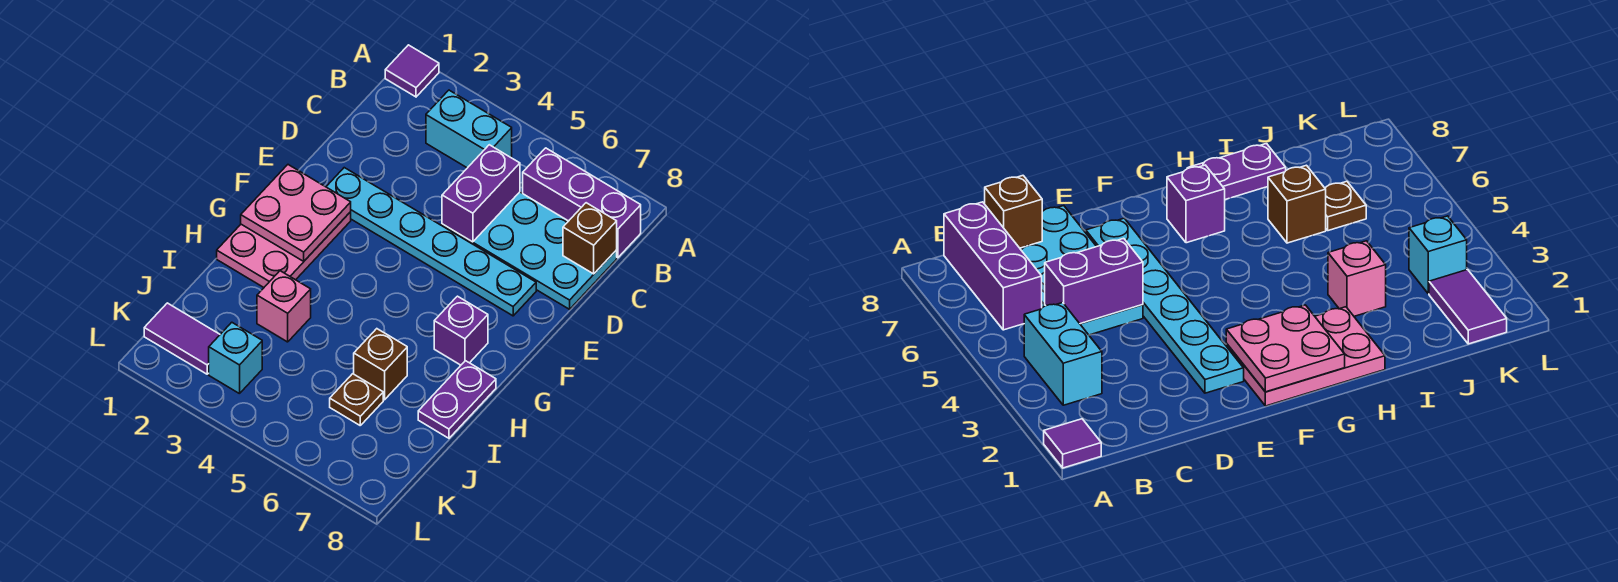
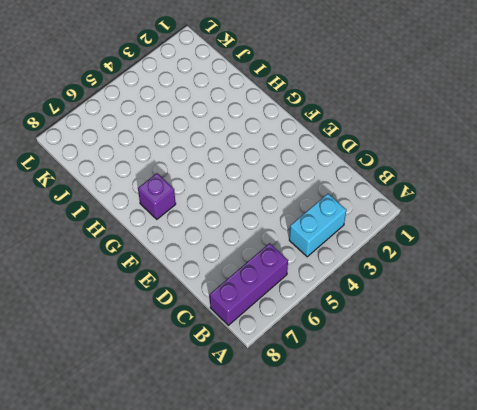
none -> purple tile A1 level 1
none -> cyan plate C5:D8 level 1
none -> cyan plate E2:E7 level 1

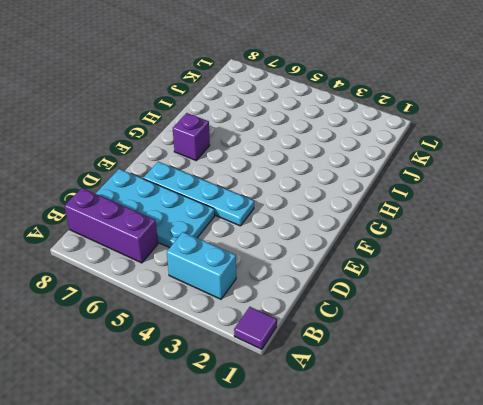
cyan plate E4:E7 level 1 -> cyan plate E2:E7 level 1
none -> pink plate F1:H2 level 1
none -> purple plate H8:I8 level 1
none -> pink brick I3 level 1

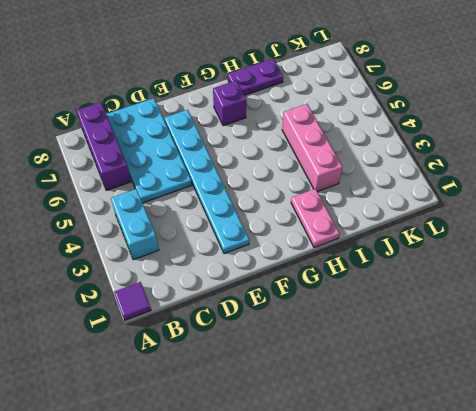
pink plate H1:H2 level 1 -> pink plate F1:H2 level 1
pink brick I3:I5 level 1 -> pink brick I3 level 1
none -> brown brick I6 level 1
none -> brown plate J6 level 1
none -> purple tile K1:K2 level 1

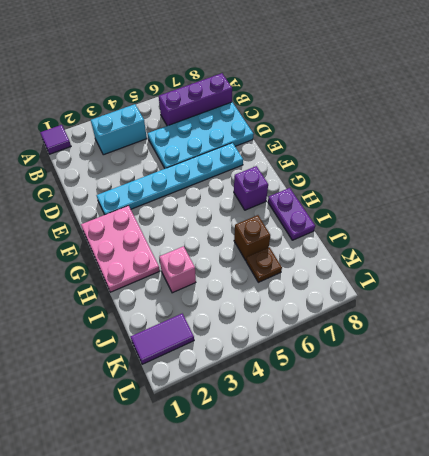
none -> cyan brick K3 level 1
none -> purple brick C5:D5 level 2
none -> brown brick C8 level 2

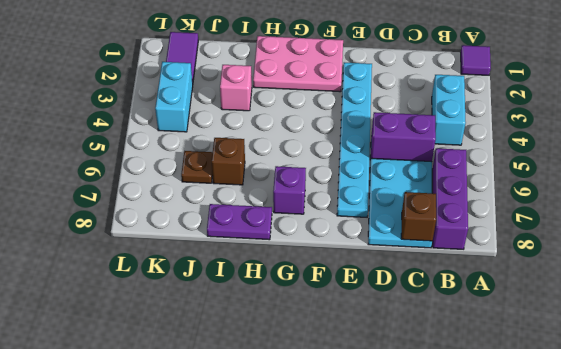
cyan brick K3:K4 level 1 -> cyan brick K3 level 1
none -> pink plate F1:G2 level 2

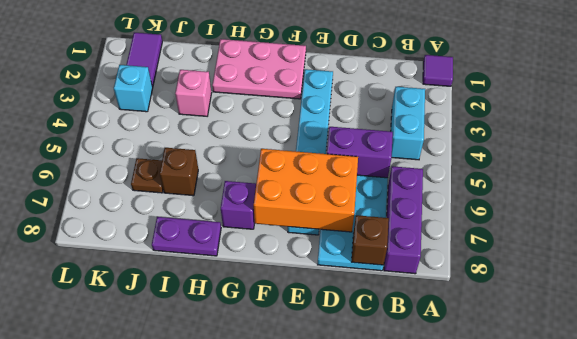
orange brick D6:F7 level 2 -> none
none -> pink plate F1:G2 level 2

